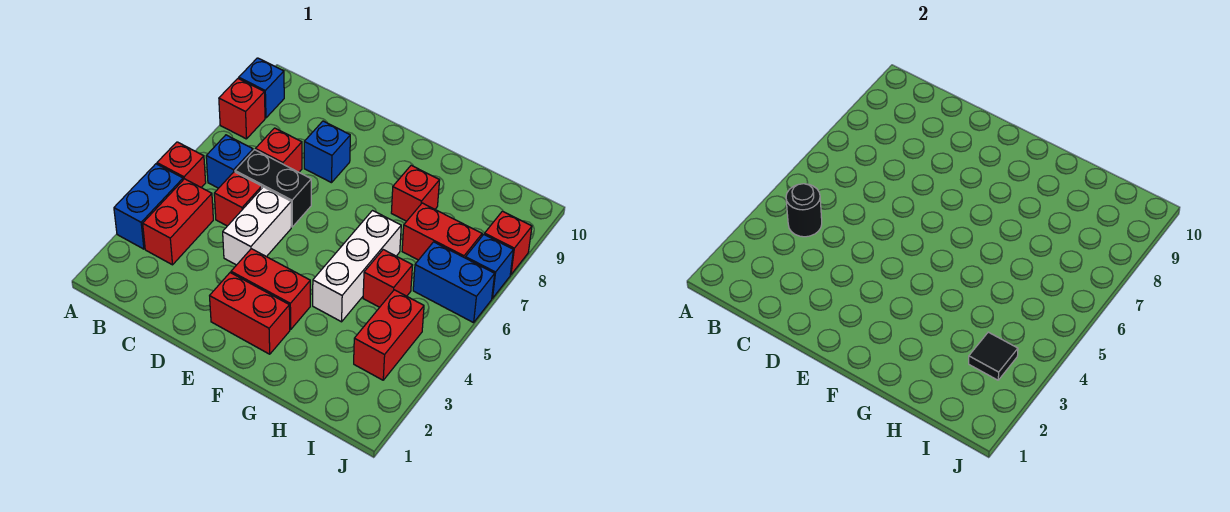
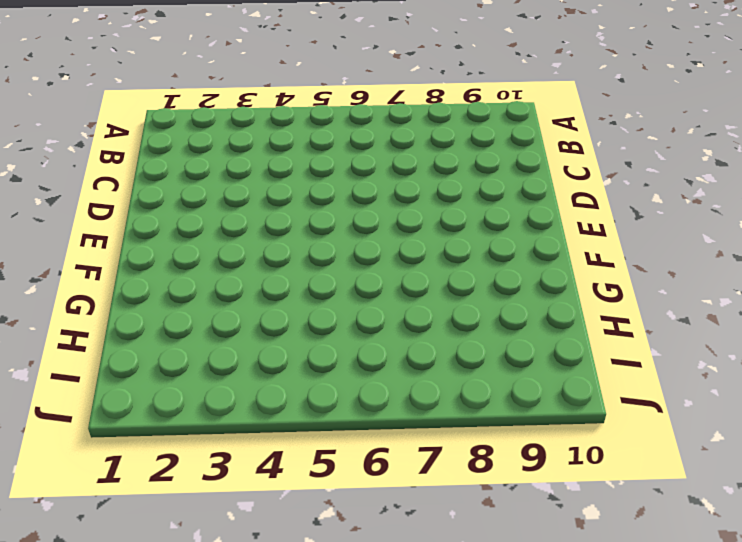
none -> blue brick A3:A4 level 1
none -> red brick A5 level 1
none -> red brick A8 level 1

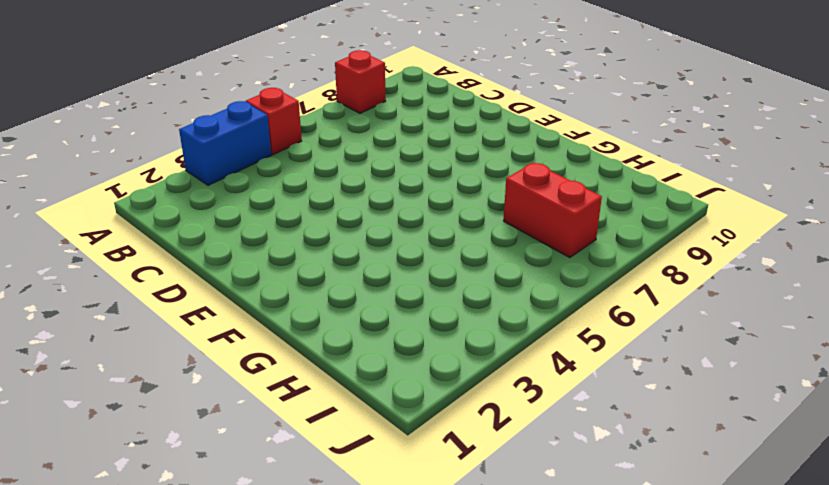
none -> blue brick A9 level 1
none -> red brick B3:B4 level 1
none -> blue brick B6 level 1

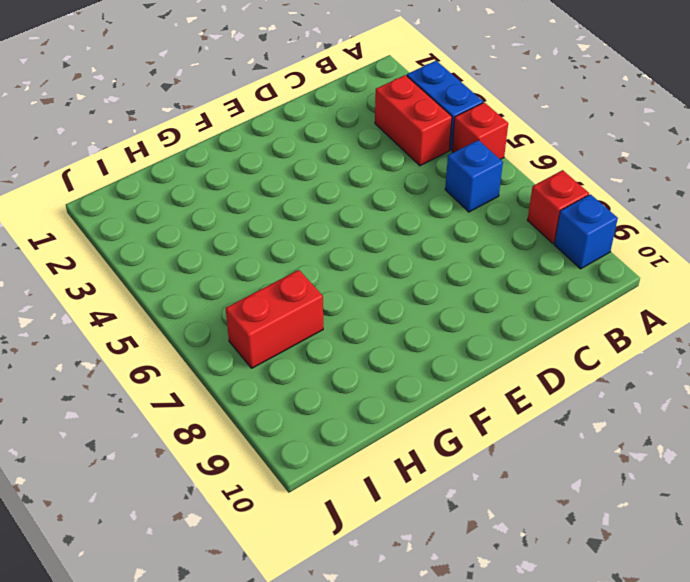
none -> red brick C5 level 1
none -> black brick C6:D6 level 1
none -> red brick C7 level 1

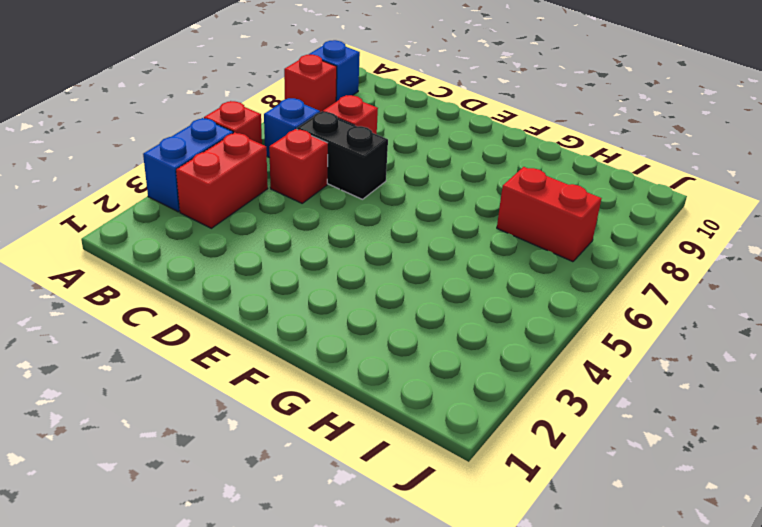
none -> white brick D4:D5 level 1
none -> blue brick D8 level 1
none -> red brick E2:F2 level 1

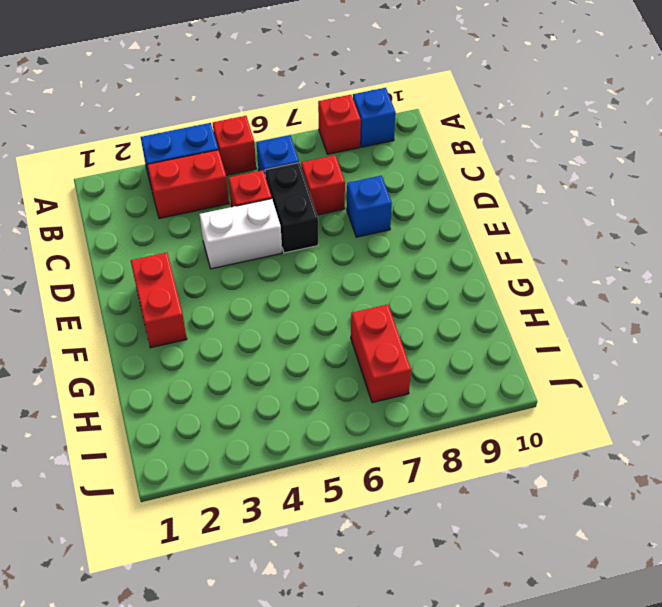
none -> red brick E3:F3 level 1
none -> white brick G4:G6 level 1
none -> red brick G8 level 1

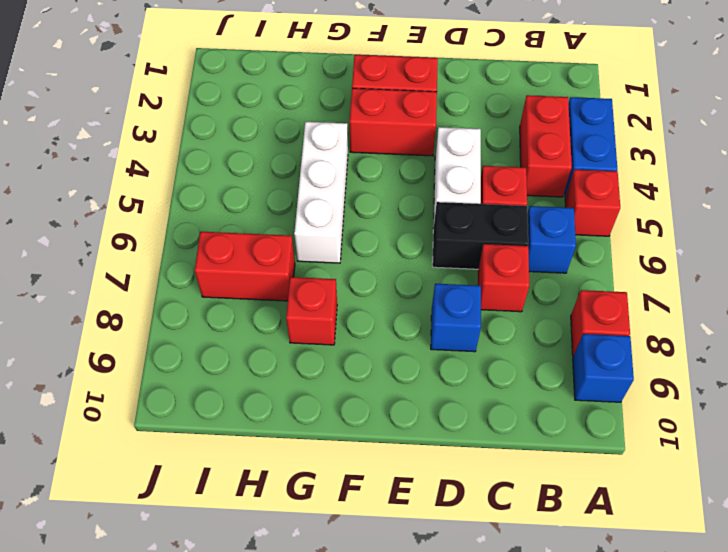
none -> red brick H5 level 1
none -> red brick I3:I4 level 1
none -> blue brick I6:J6 level 1

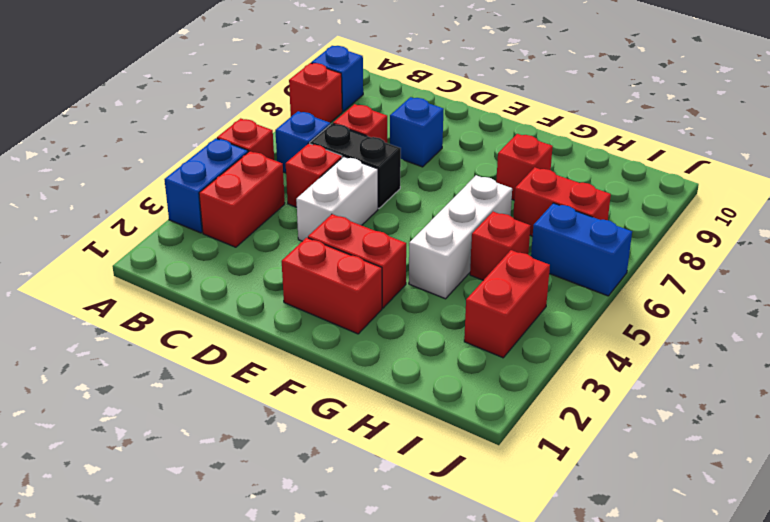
none -> blue brick J7 level 1
none -> red brick J8 level 1
none -> black round brick B4 level 2

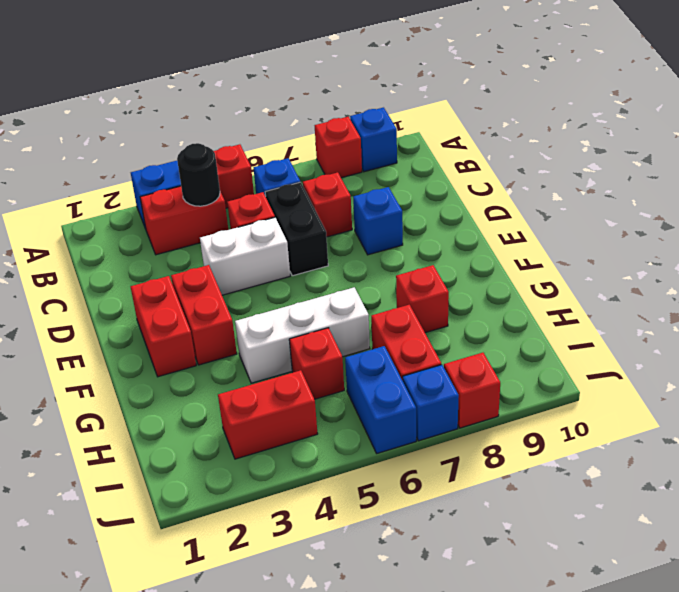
none -> black tile I3 level 2

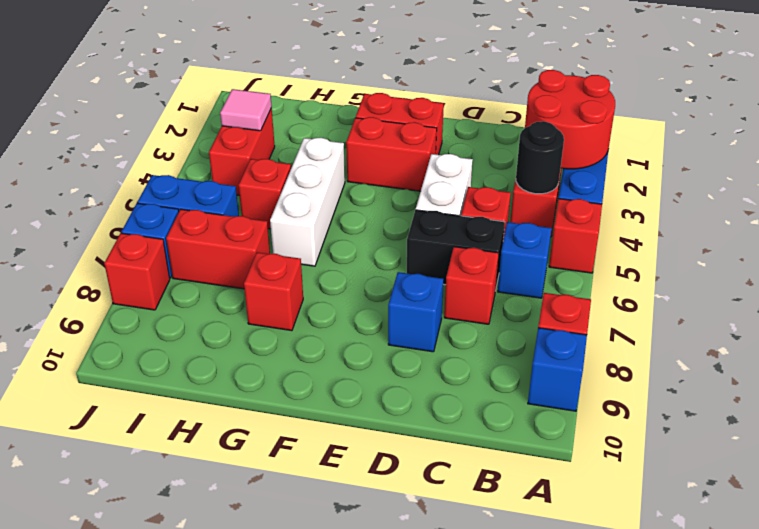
red round brick A2:B3 level 2 -> none
pink tile I3 level 2 -> black tile I3 level 2

